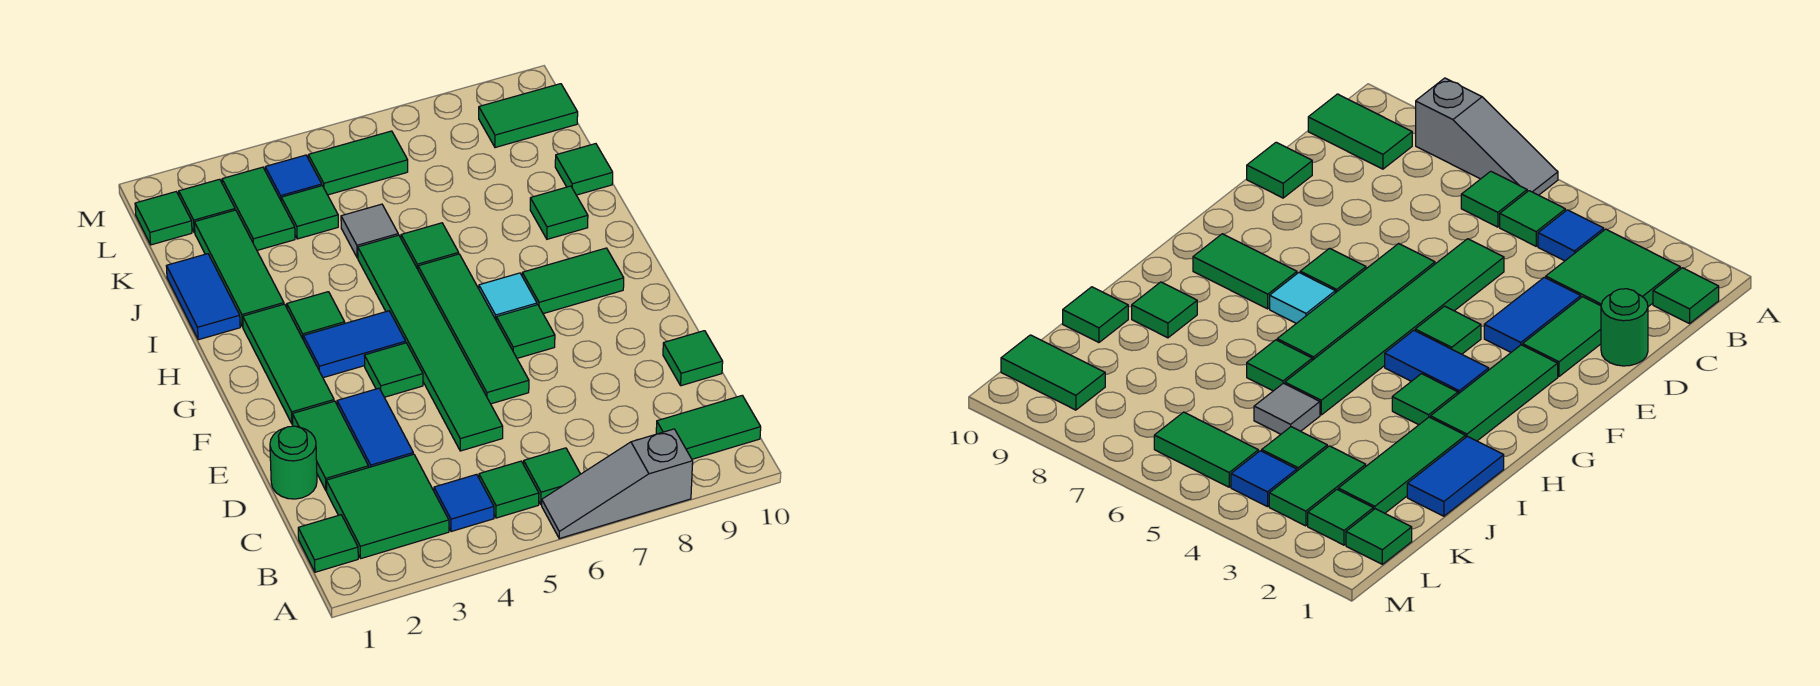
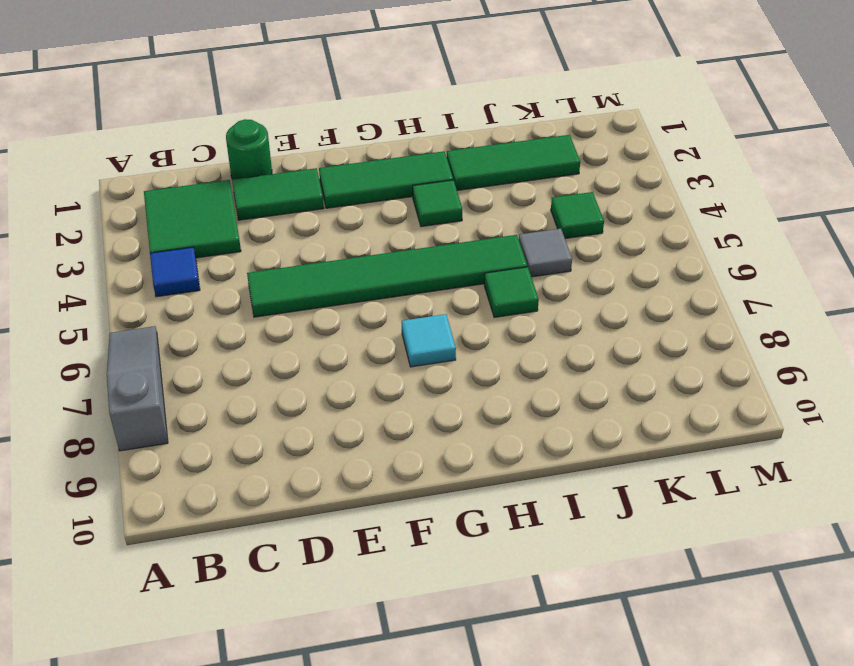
none -> green tile B1 level 1
none -> green tile B5 level 1
none -> green tile B6 level 1
none -> green tile B9:B10 level 1

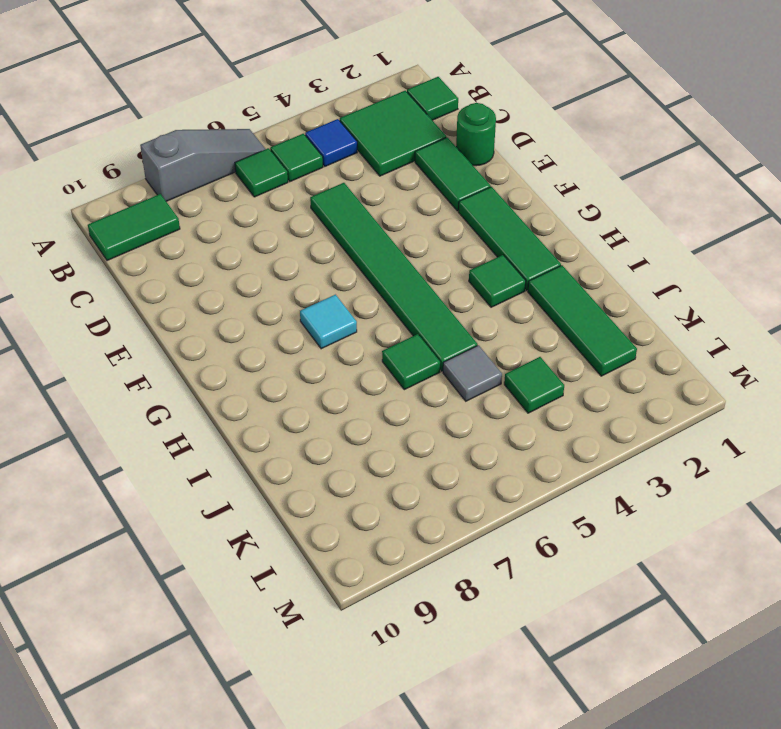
none -> blue tile D3:E3 level 1
none -> green tile D10 level 1
none -> green tile E6:H6 level 1
none -> green tile F4 level 1

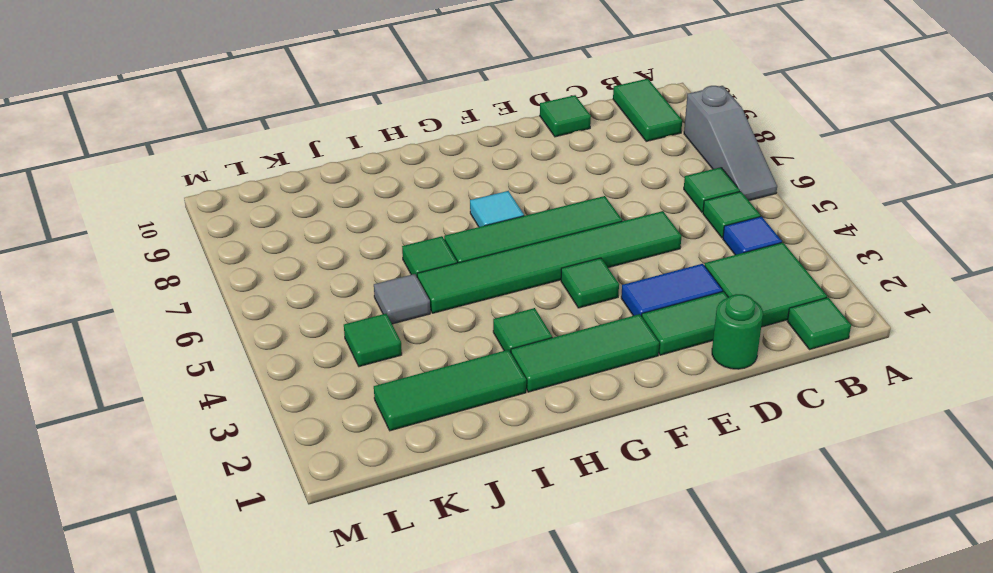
none -> green tile F7 level 1
none -> blue tile G3:G4 level 1
none -> green tile G8:G9 level 1
none -> blue tile I1:J1 level 1

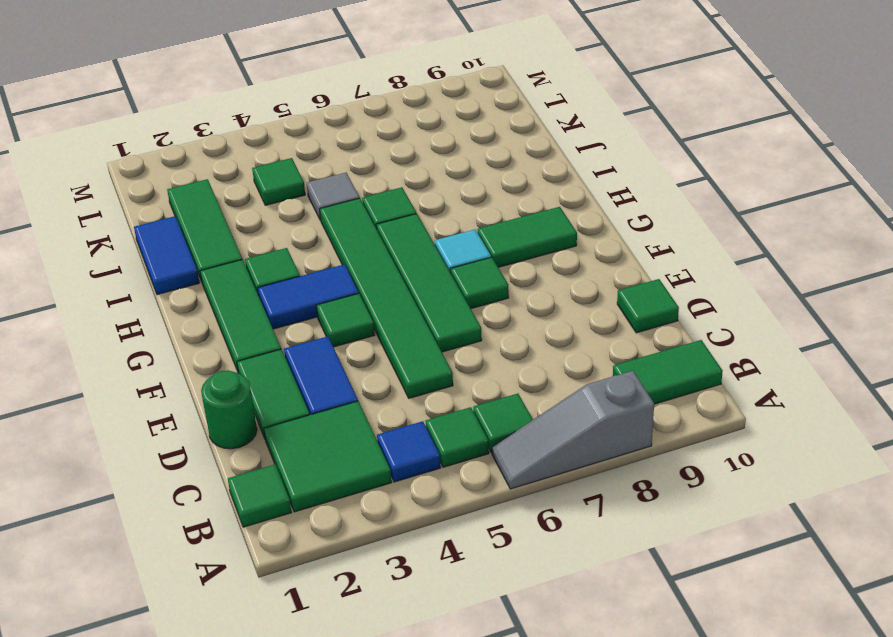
none -> green tile I9 level 1
none -> green tile J10 level 1
none -> green tile K3:L3 level 1
none -> green tile L1 level 1

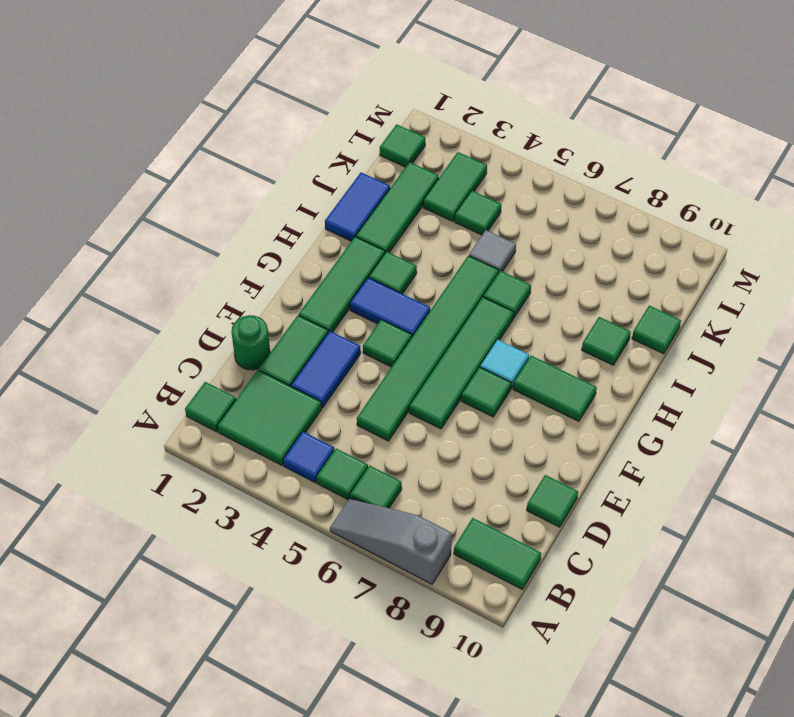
none -> green tile L2 level 1
none -> blue tile L4 level 1
none -> green tile L5:L6 level 1
none -> green tile L9:L10 level 1

